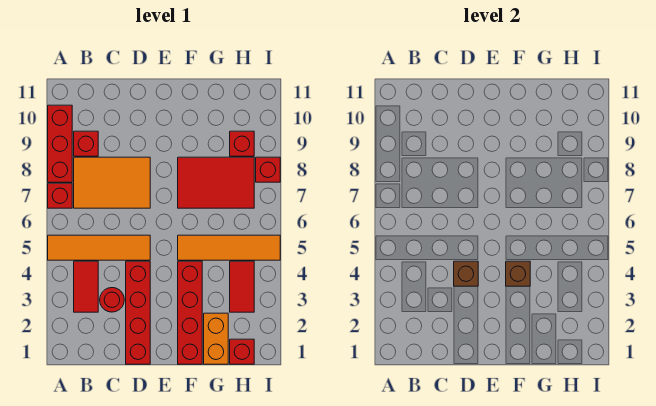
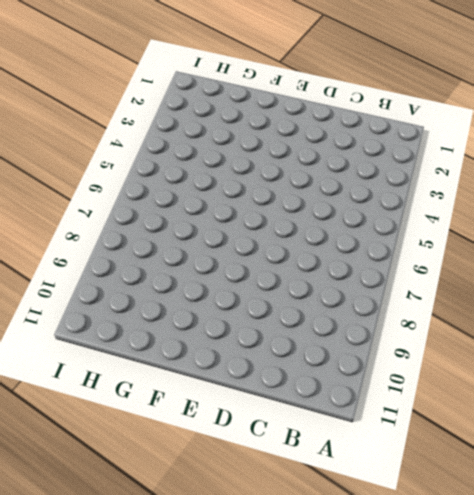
none -> orange tile A5:D5 level 1
none -> red brick A7 level 1
none -> red brick A8:A10 level 1

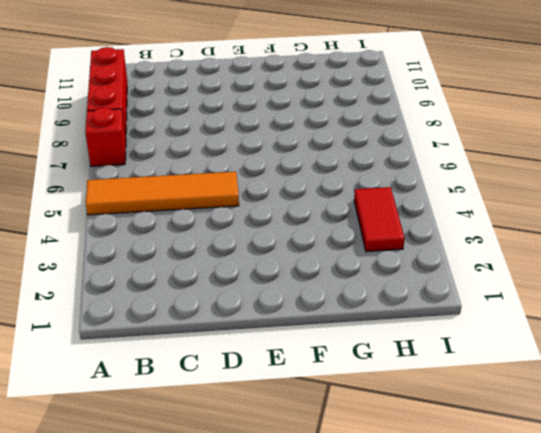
none -> red tile B3:B4 level 1
none -> orange tile B7:D8 level 1
none -> red brick B9 level 1

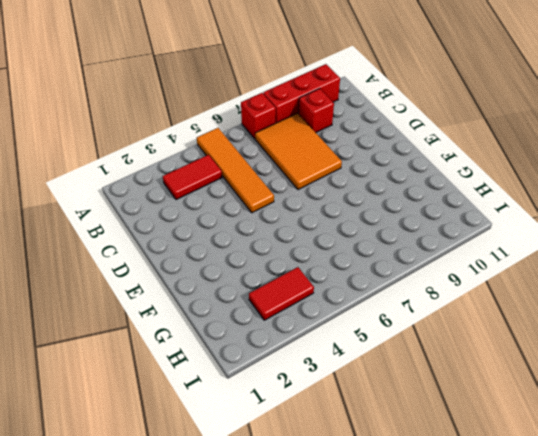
none -> red round brick C3 level 1
none -> red brick D1:D4 level 1
none -> red brick F1:F4 level 1

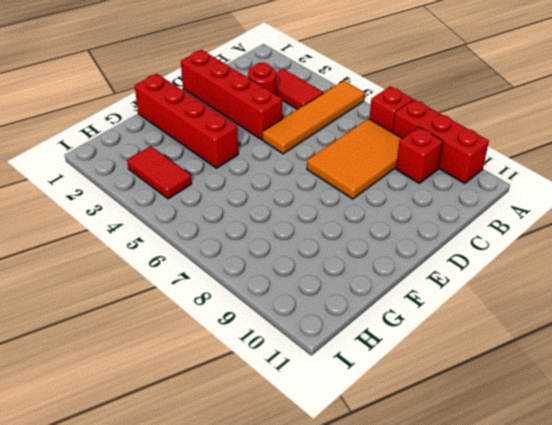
none -> orange tile F5:I5 level 1
none -> red tile F7:H8 level 1
none -> orange brick G1:G2 level 1

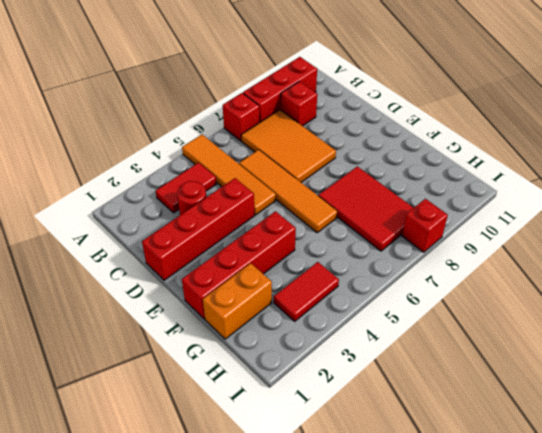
orange tile C6:F6 level 1 -> orange tile F5:I5 level 1
none -> red brick H1 level 1
none -> red brick H9 level 1
none -> brown brick D4 level 2

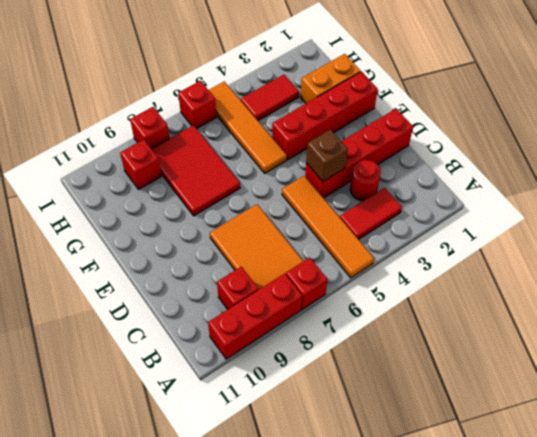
red brick I6 level 1 -> red brick H1 level 1
none -> brown brick F4 level 2

